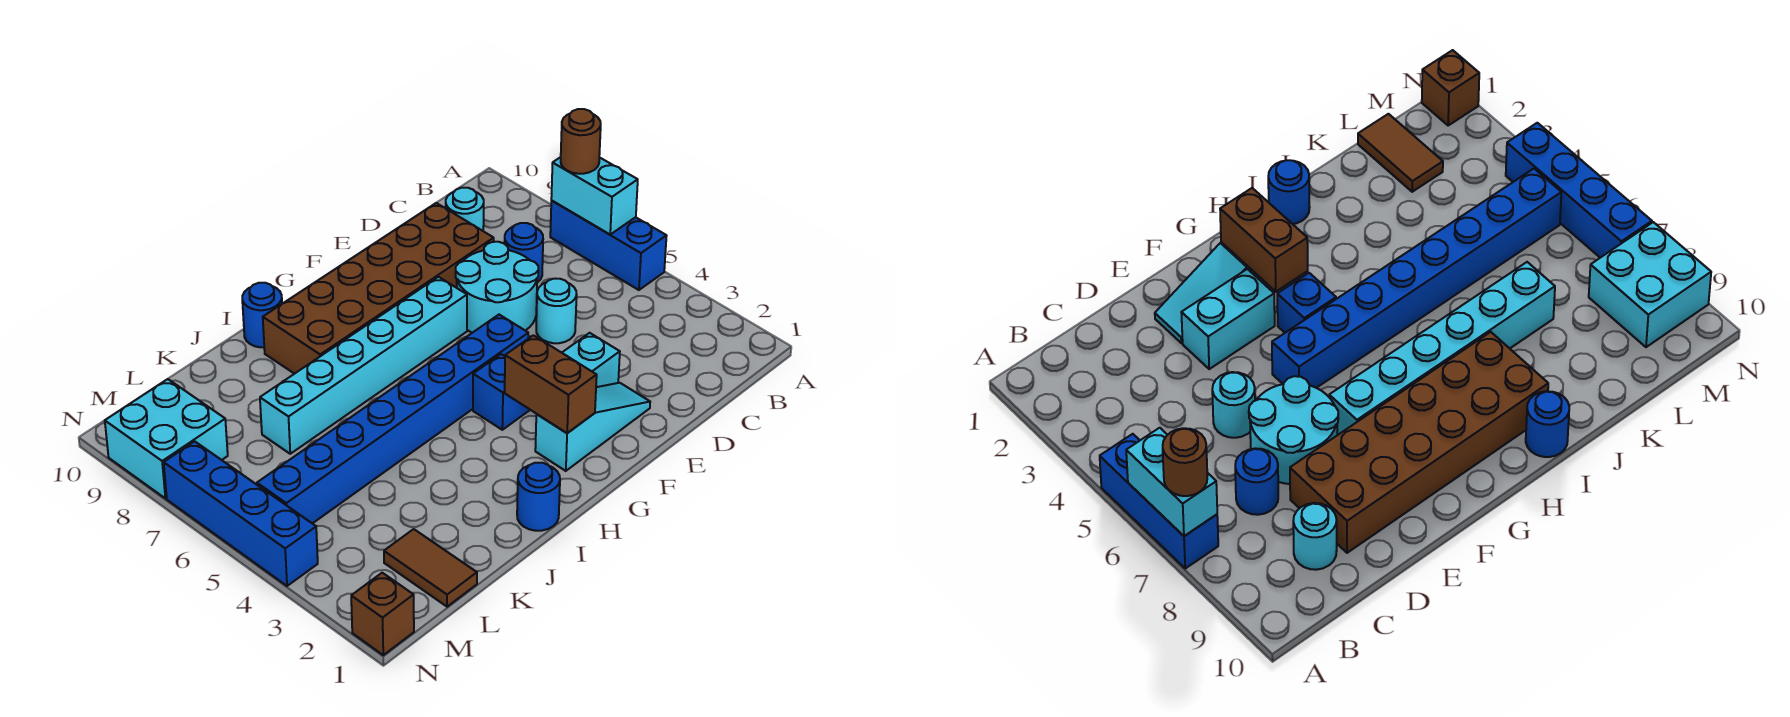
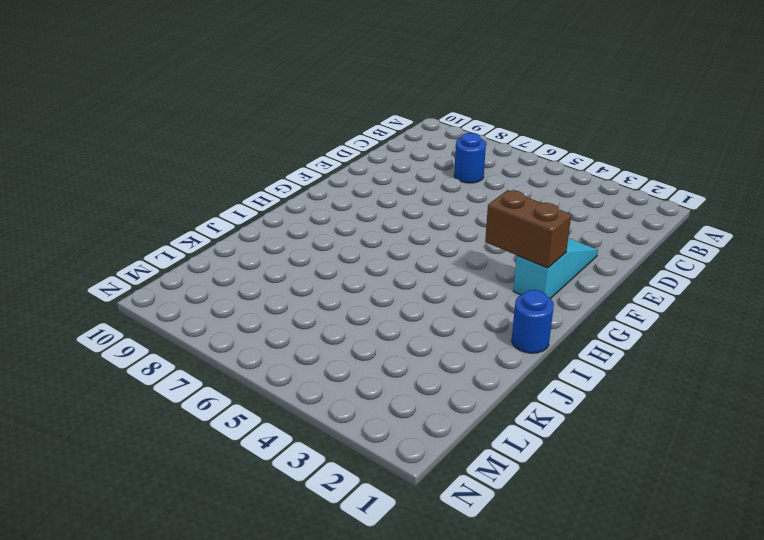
none -> blue brick A5:A7 level 1
none -> cyan round brick C9 level 1
none -> cyan round brick D5 level 1

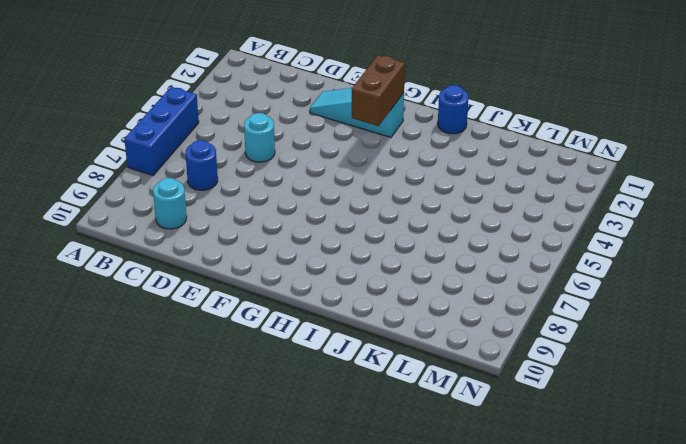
none -> cyan round brick D6:E7 level 1
none -> brown brick D8:I9 level 1
none -> cyan brick E3:F3 level 1

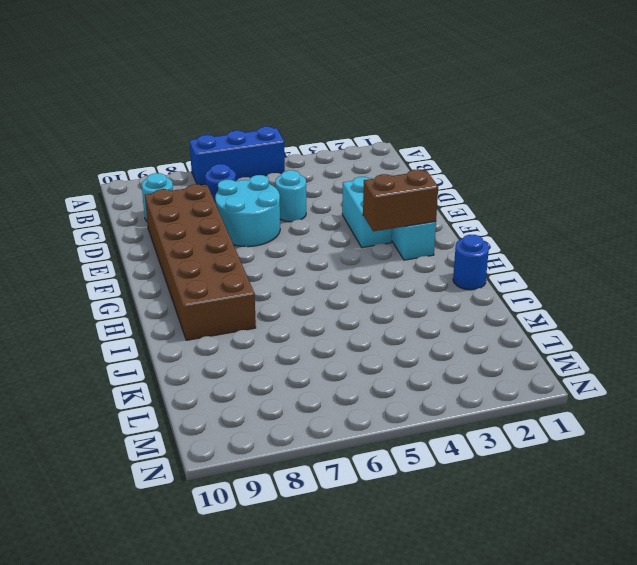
none -> blue brick F5:M5 level 1
none -> cyan brick F7:K7 level 1
none -> blue brick G4 level 1

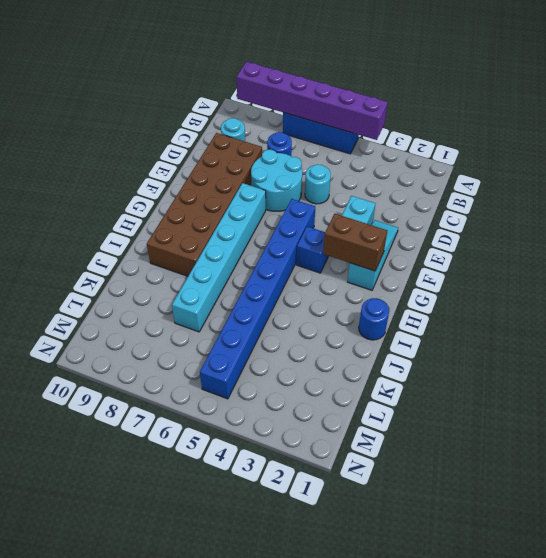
purple brick A4:A9 level 2 -> cyan brick A6:A7 level 2
none -> blue round brick I10 level 1
none -> brown tile L1:L2 level 1
none -> cyan brick M8:N9 level 1

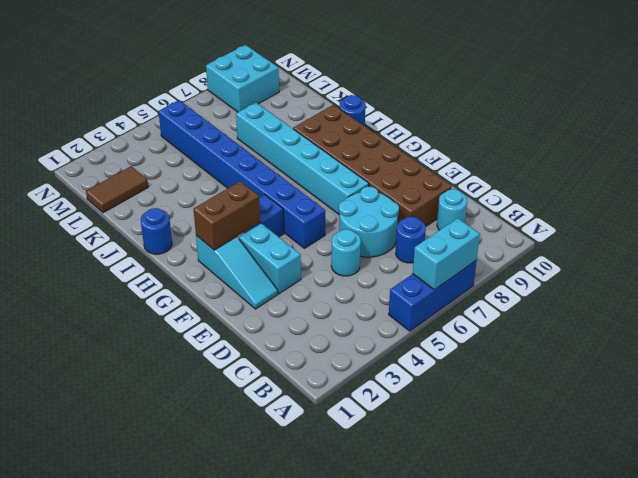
none -> brown brick N1 level 1
none -> blue brick N4:N7 level 1
none -> brown round brick A7 level 3

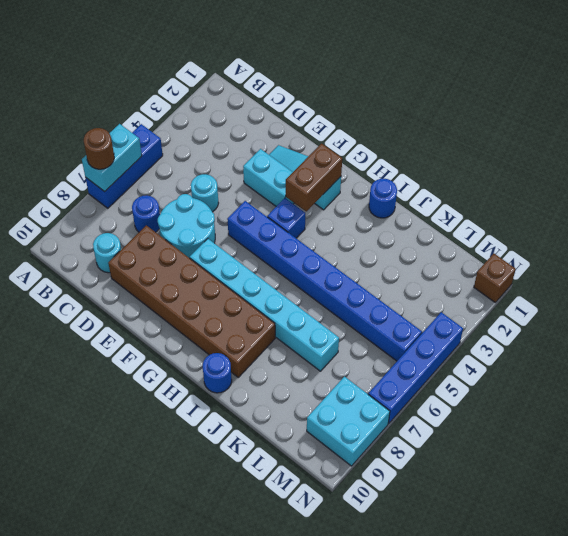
none -> brown tile L1:L2 level 1

